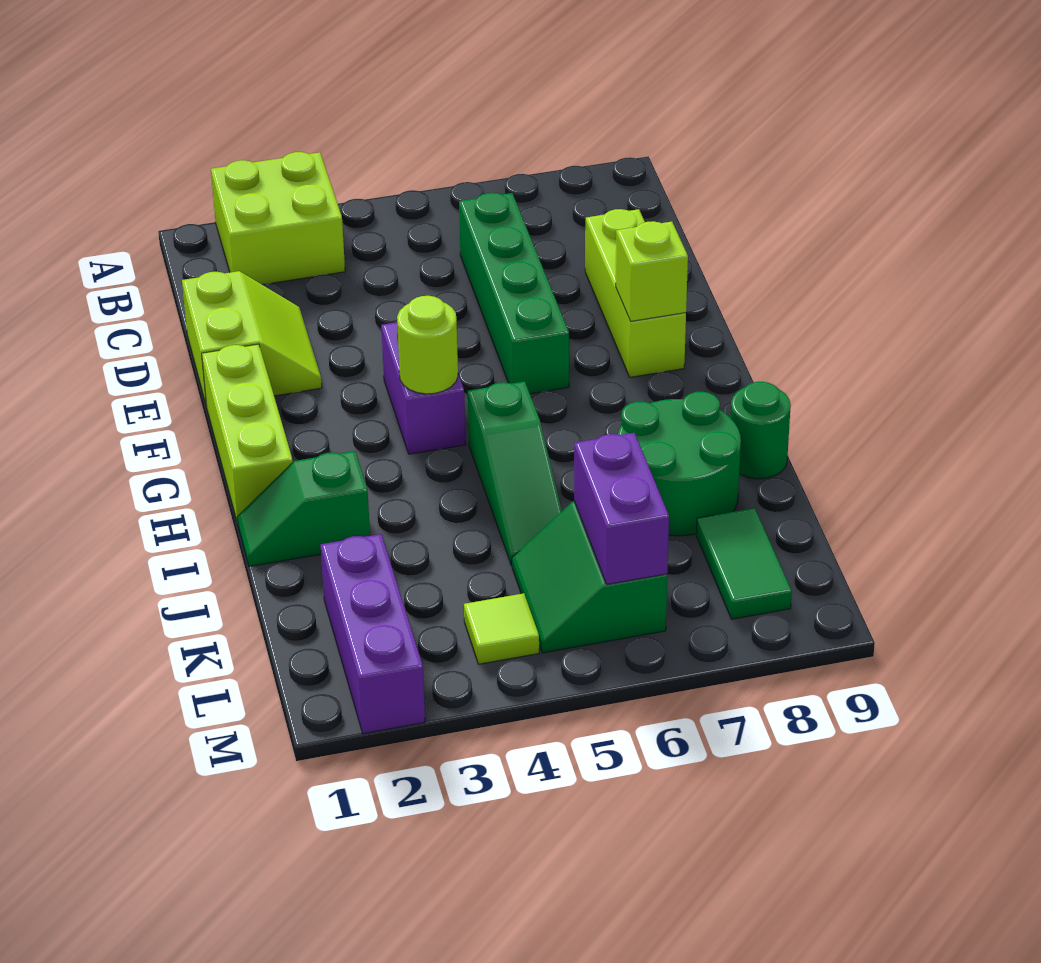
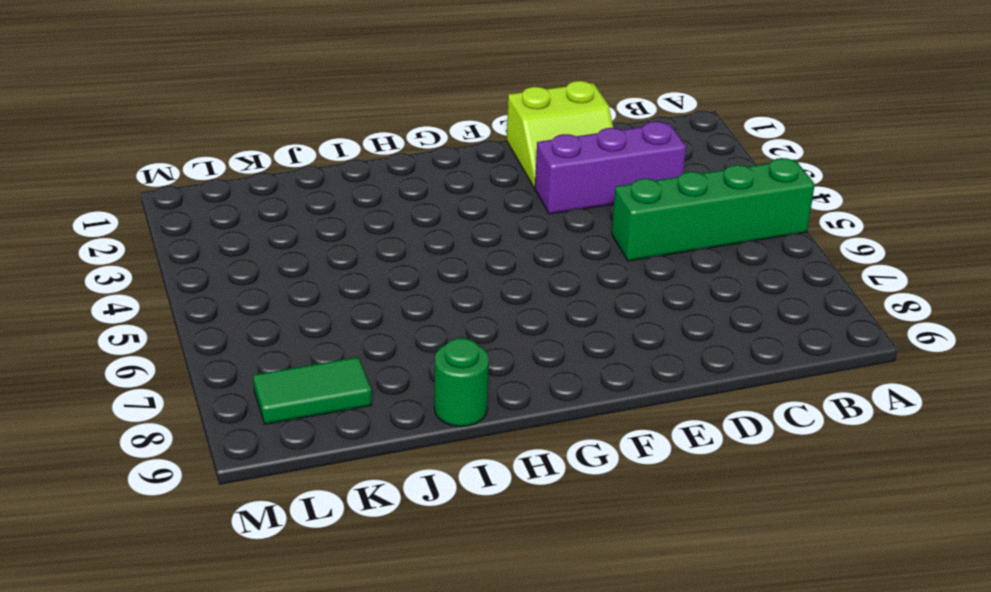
green brick A5:D5 level 1 -> green brick C6:F6 level 1
purple brick C3:E3 level 1 -> purple brick K2:M2 level 1
none -> lime brick A2:B3 level 1
none -> lime brick D8:F8 level 1
none -> lime brick F1:H1 level 1

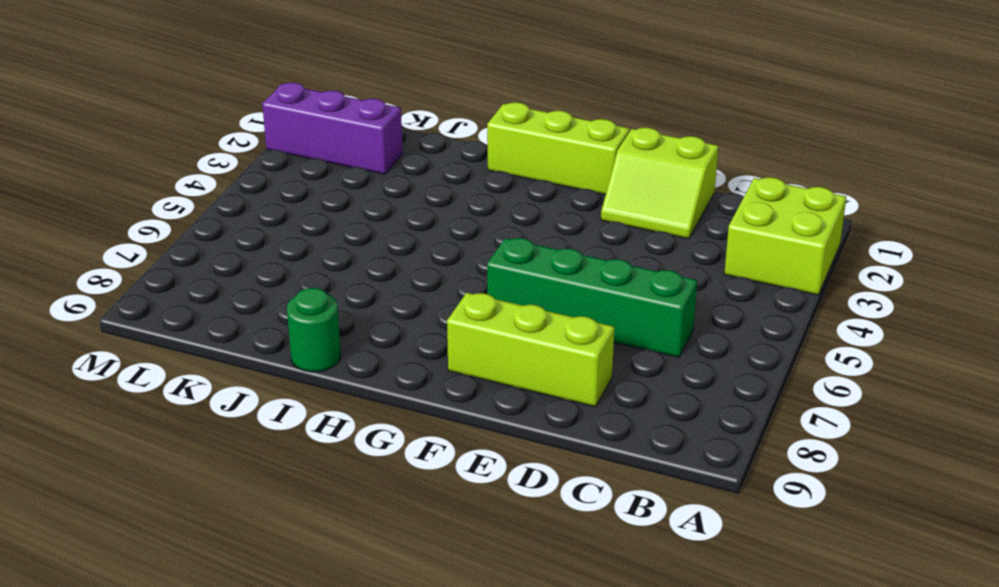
none -> purple brick F4:G4 level 1
none -> green slope H5:J5 level 1 top H
none -> green slope I1:I2 level 1 top 2

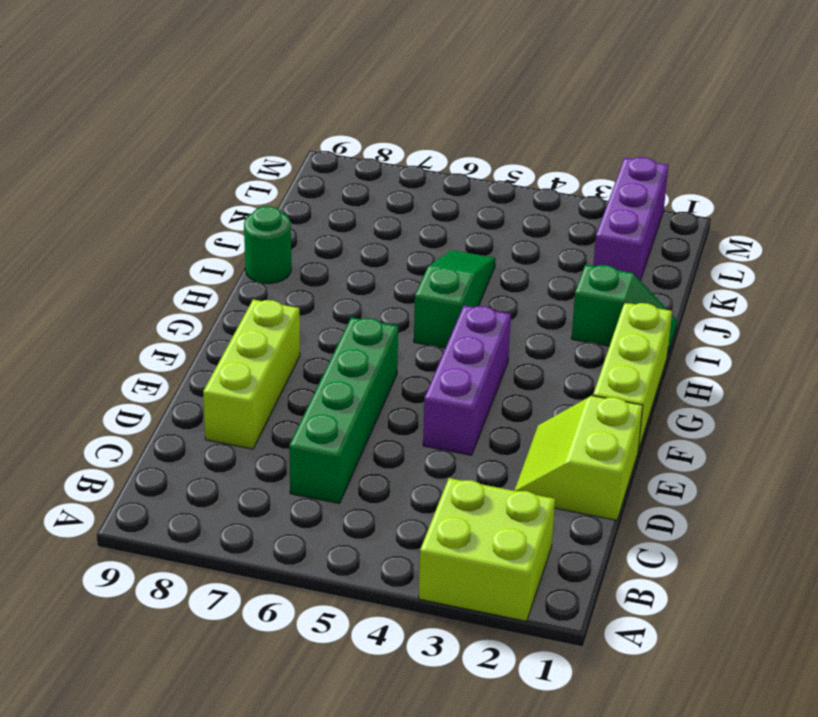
purple brick E4:G4 level 1 -> purple brick F4:G4 level 1
none -> green round brick I7:J8 level 1
none -> green slope K5:L6 level 1 top 6
none -> green tile K8:L8 level 1

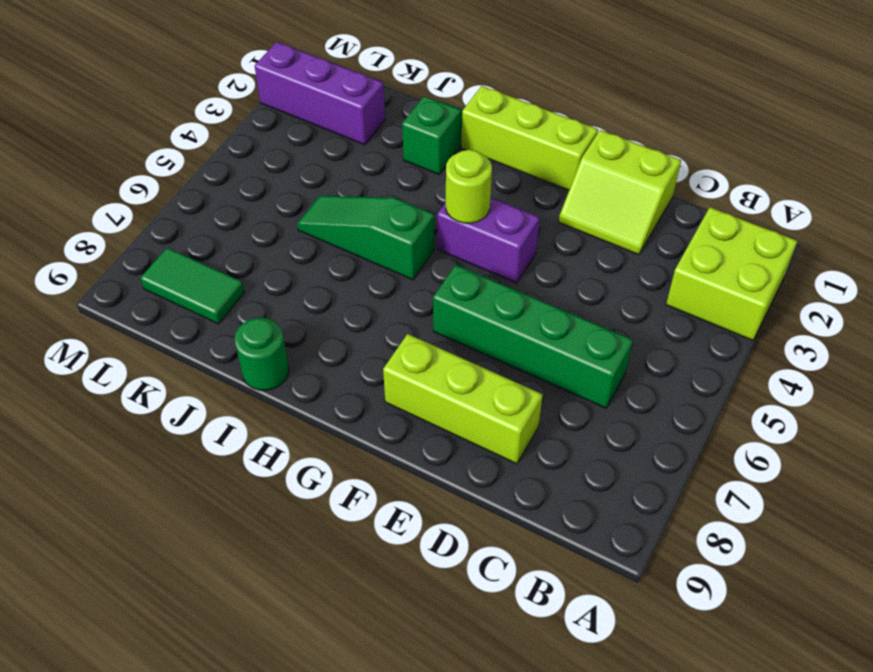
none -> green round brick I7:J8 level 1
none -> green slope K5:L6 level 1 top 6
none -> lime tile L4 level 1

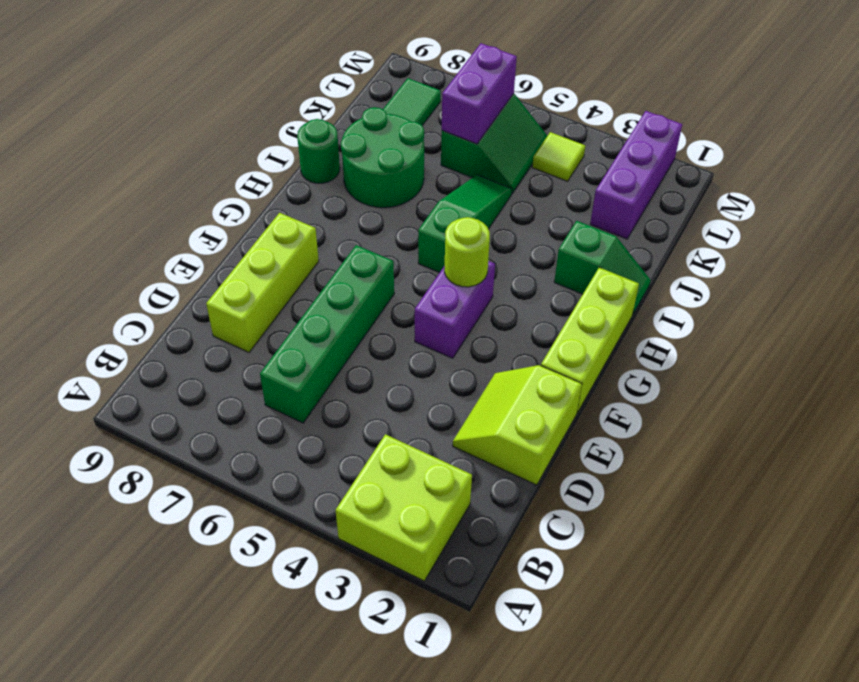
none -> lime brick F8 level 2

